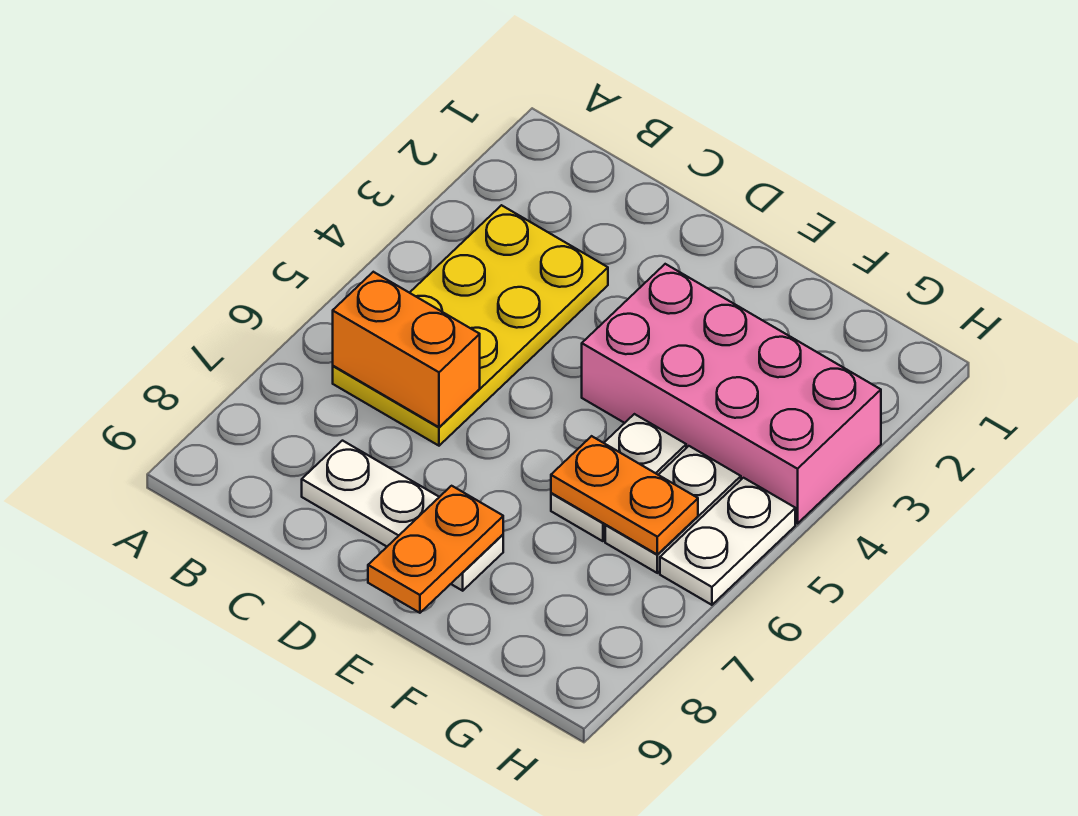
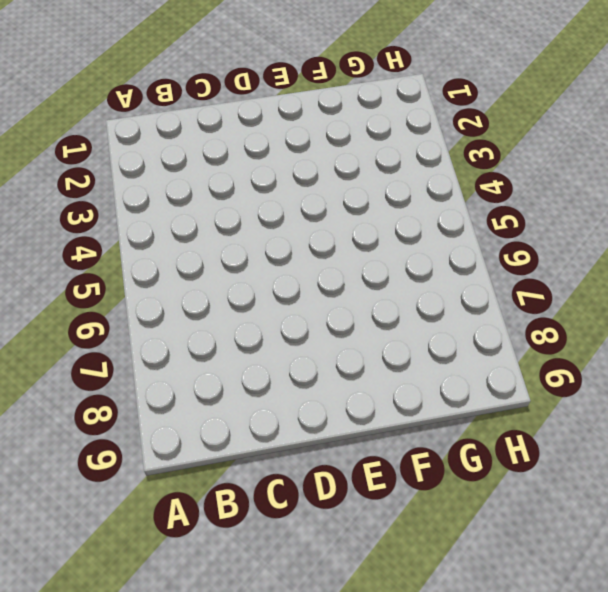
none -> yellow plate B3:C6 level 1
none -> white plate C8:E8 level 1

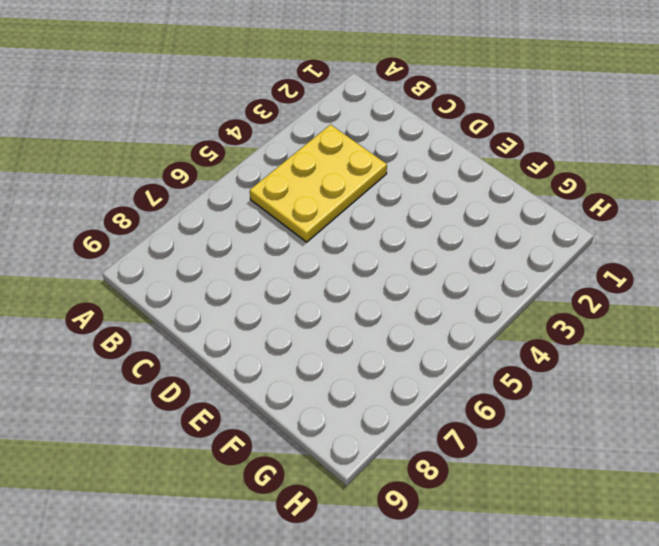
yellow plate B3:C5 level 1 -> yellow plate B3:C6 level 1
none -> white plate C8:E8 level 1
none -> pink brick E3:H4 level 1

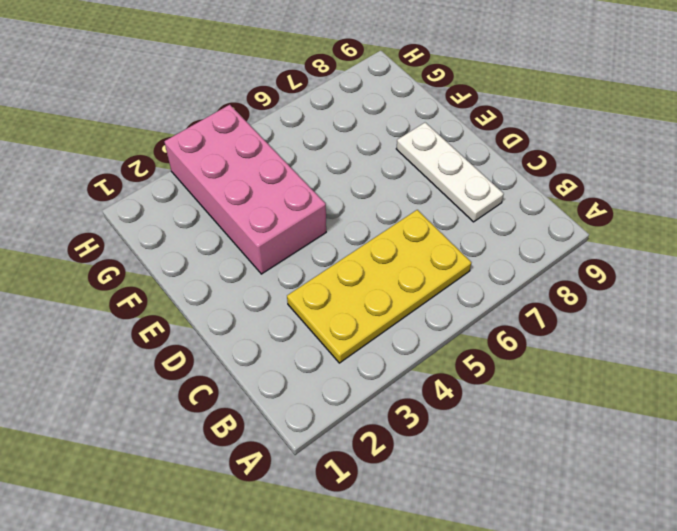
none -> white plate F5:F6 level 1
none -> white plate G5:G6 level 1

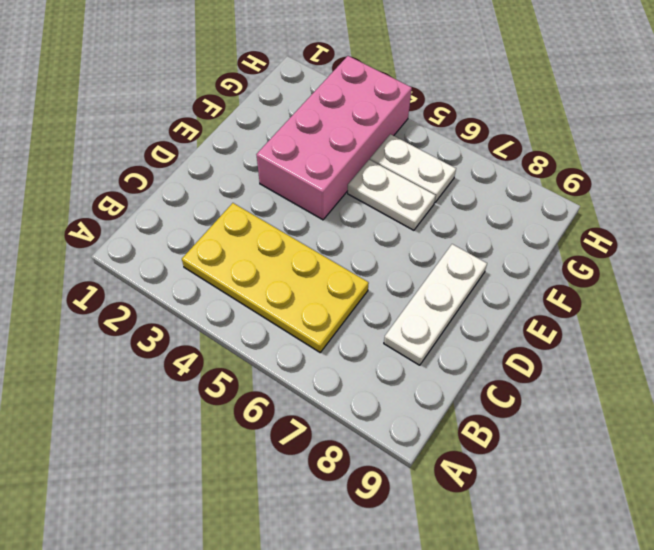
none -> white plate H5:H6 level 1
none -> orange brick B6:C6 level 2

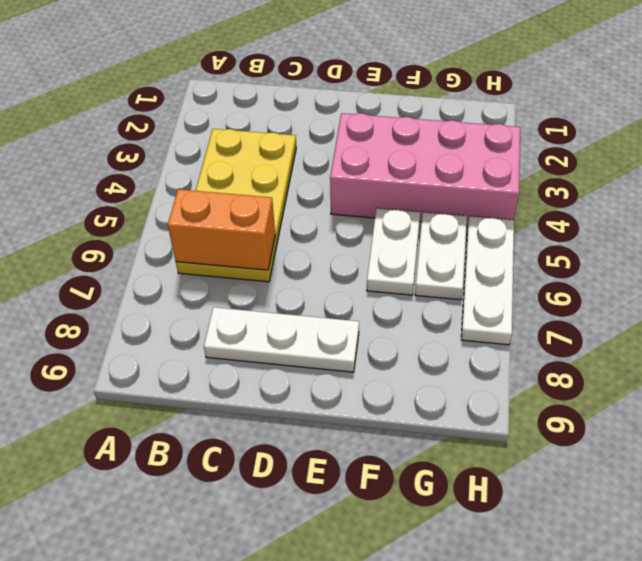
white plate H5:H7 level 1 -> white plate H5:H6 level 1
none -> orange plate E8:E9 level 2
none -> orange plate F6:G6 level 2

